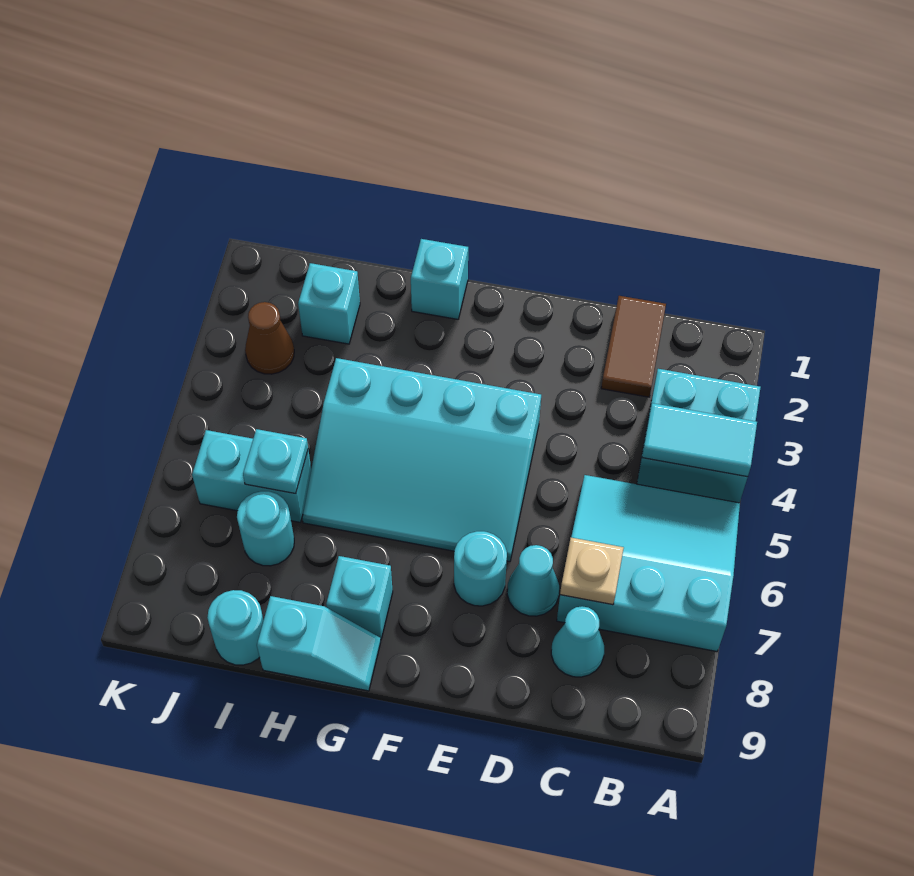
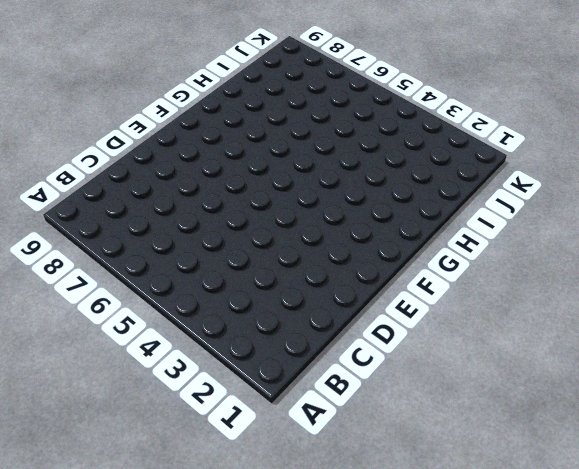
none -> cyan brick A3:B4 level 1
none -> cyan slope A5:C7 level 1 top 7
none -> brown tile C1:C2 level 1

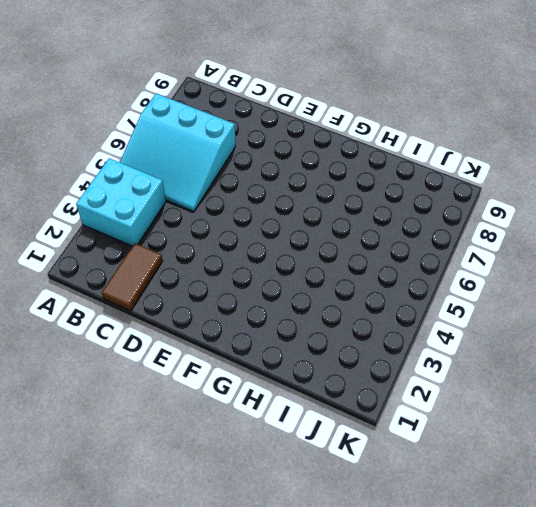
none -> cyan cone C8 level 1
none -> cyan cone D7 level 1
none -> cyan slope E4:H6 level 1 top 4

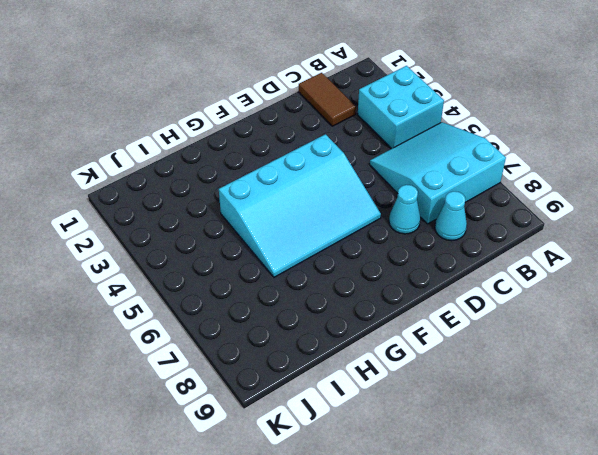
none -> cyan round brick E7 level 1
none -> cyan brick G1 level 1
none -> cyan brick G8 level 1

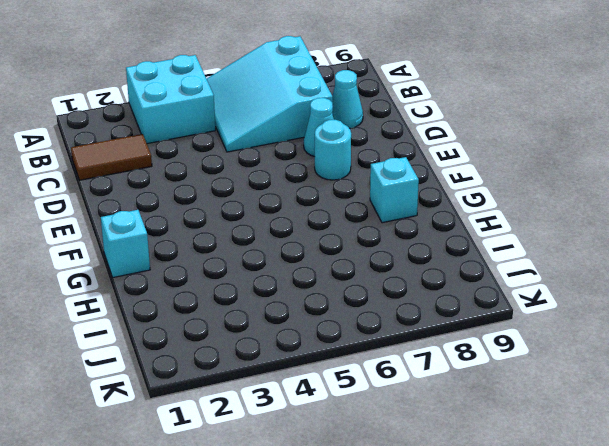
none -> cyan slope E4:H6 level 1 top 4
none -> cyan slope G9:H9 level 1 top H
none -> cyan brick I2 level 1

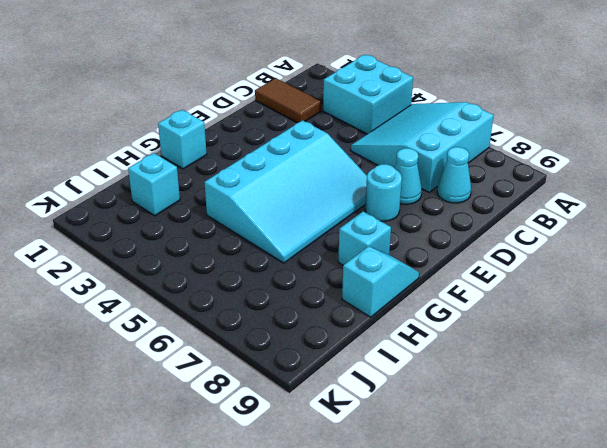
none -> cyan brick I6:J6 level 1
none -> cyan round brick I7 level 1
none -> cyan round brick I9 level 1

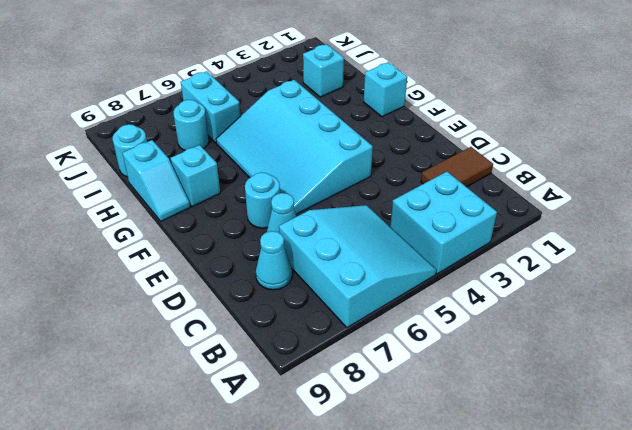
none -> brown cone J3 level 1
none -> cyan tile A4:B4 level 2
none -> tan plate C7 level 2

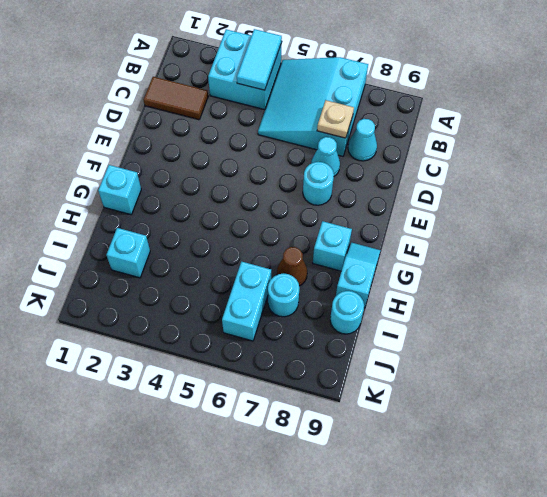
brown cone H7 level 1 -> brown cone J3 level 1
none -> cyan slope E4:H6 level 1 top 4
none -> cyan plate I6 level 2

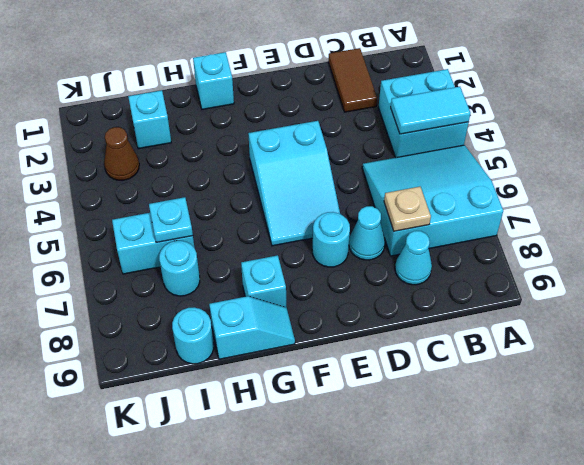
cyan slope E4:F6 level 1 top 4 -> cyan slope E4:H6 level 1 top 4

